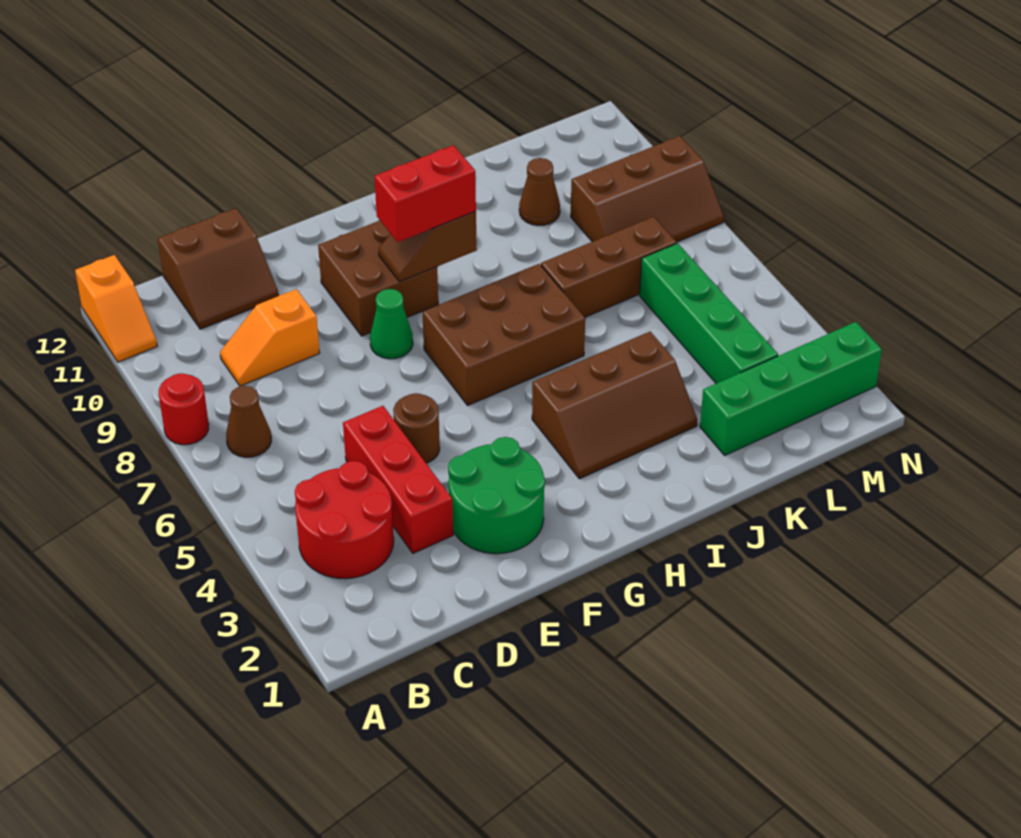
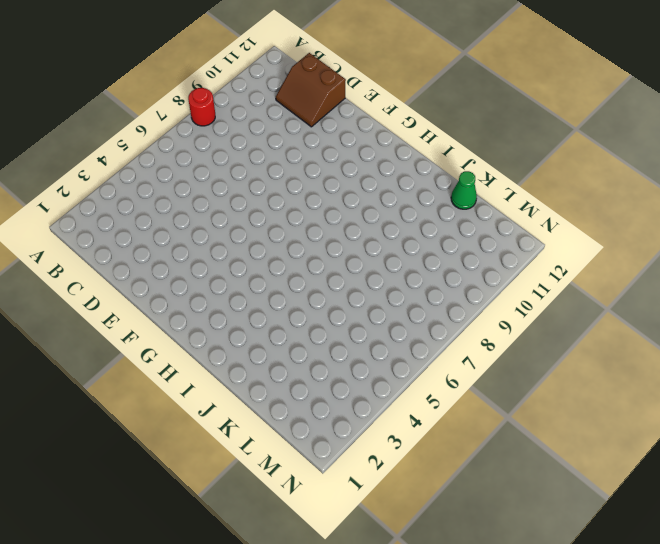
green cone K12 level 1 -> green cone F8 level 1
none -> orange slope A11:A12 level 1 top 12
none -> red round brick B3:C4 level 1
none -> brown cone B7 level 1

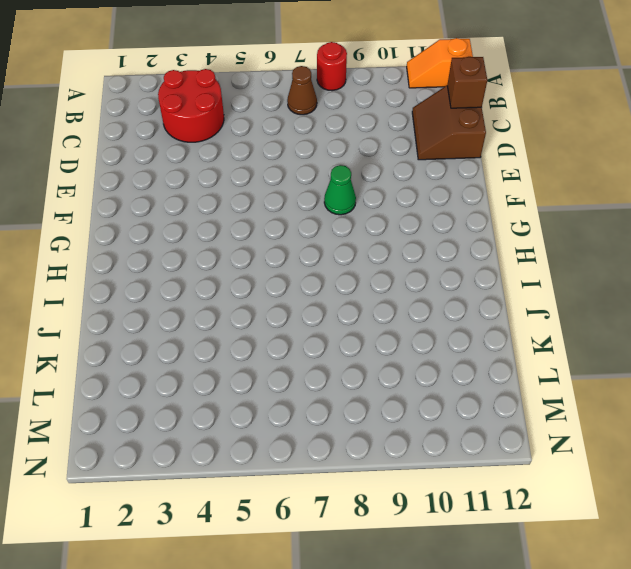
brown brick C12 level 2 -> none
none -> orange slope C9:D9 level 1 top D
none -> red brick D3:D5 level 1
none -> green round brick E2:F3 level 1

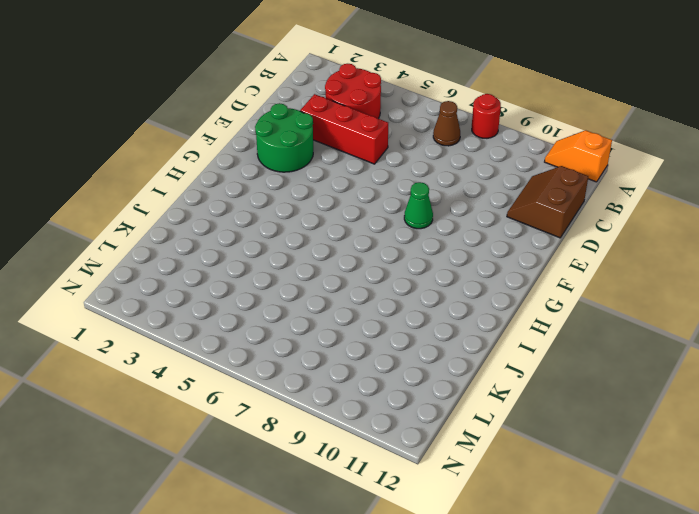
none -> orange slope C9:D9 level 1 top D
none -> brown round brick E5 level 1
none -> brown brick F9:G10 level 1

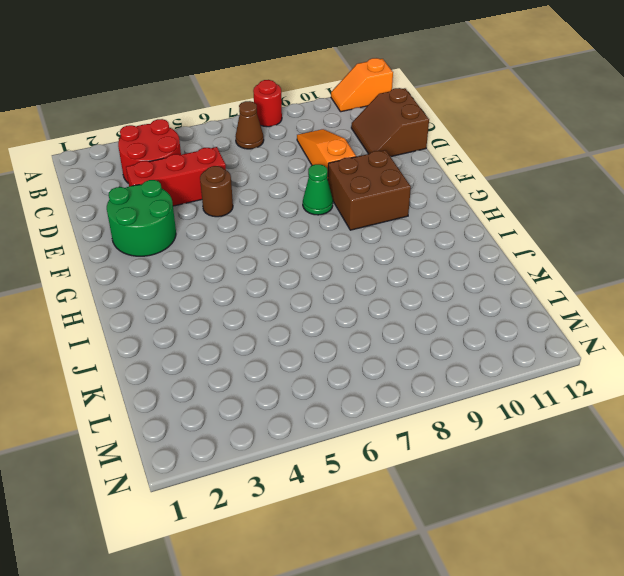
orange slope C9:E9 level 1 top E -> orange slope C9:D9 level 1 top D
none -> brown brick G6:I7 level 1
none -> brown slope H3:J4 level 1 top 4
none -> brown brick J7:L7 level 1

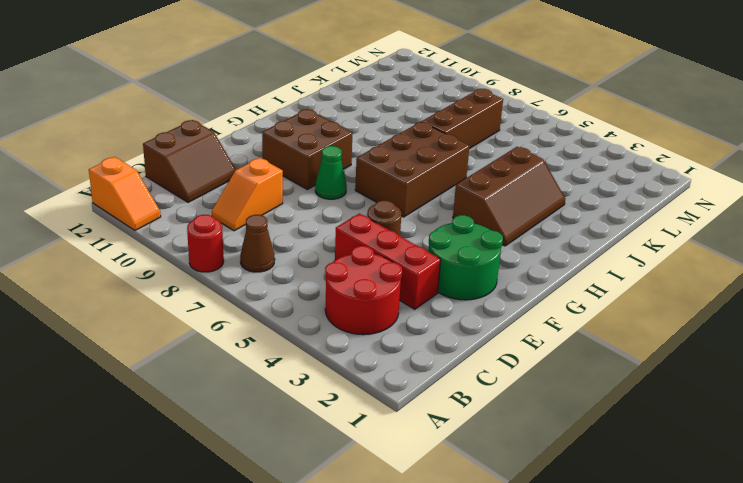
none -> green brick K2:N2 level 1
none -> brown cone K10 level 1
none -> green brick L3:L6 level 1

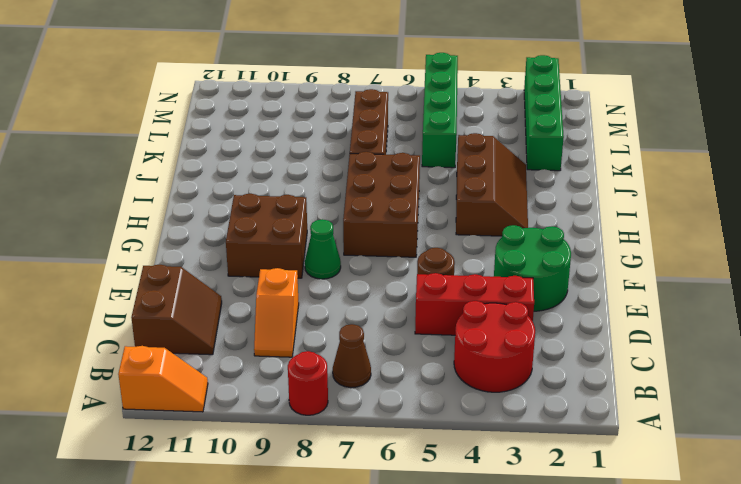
green brick K5:N5 level 1 -> green brick L3:L6 level 1
none -> brown cone K10 level 1
none -> brown slope L8:N9 level 1 top 9
none -> brown slope G9:H9 level 2 top H

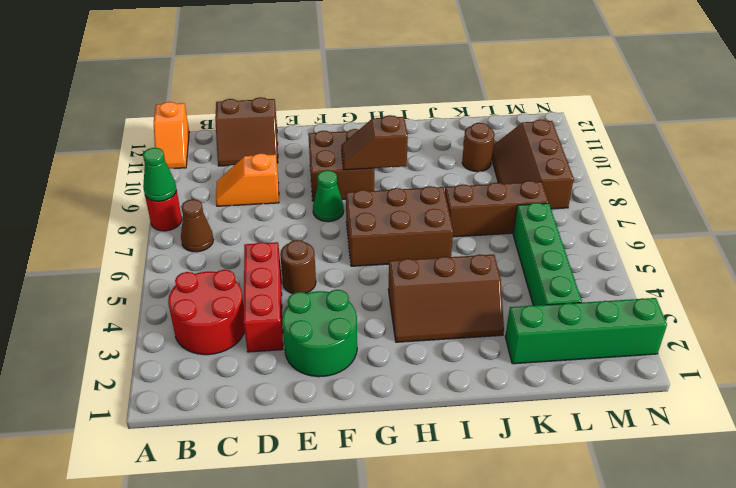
green cone A8 level 2 -> none
brown round brick K10 level 1 -> brown cone K10 level 1
brown slope L8:M10 level 1 top M -> brown slope L8:N9 level 1 top 9
none -> red brick G9:H9 level 3

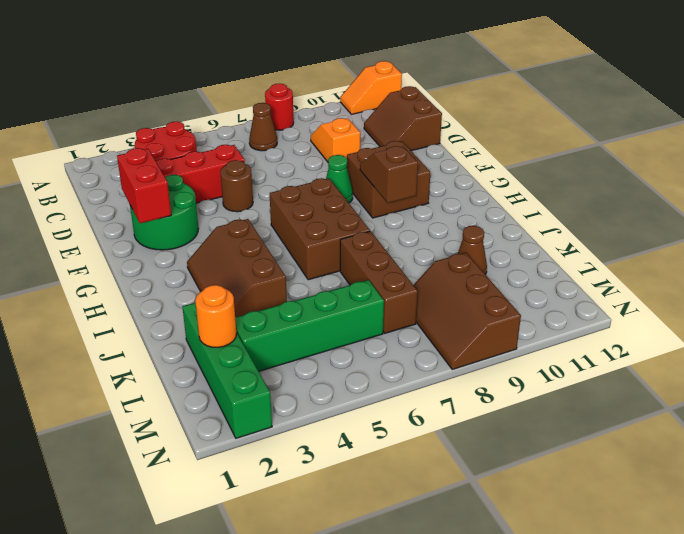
red brick E2:F2 level 2 -> red brick G9:H9 level 3
orange round brick L2 level 2 -> none

